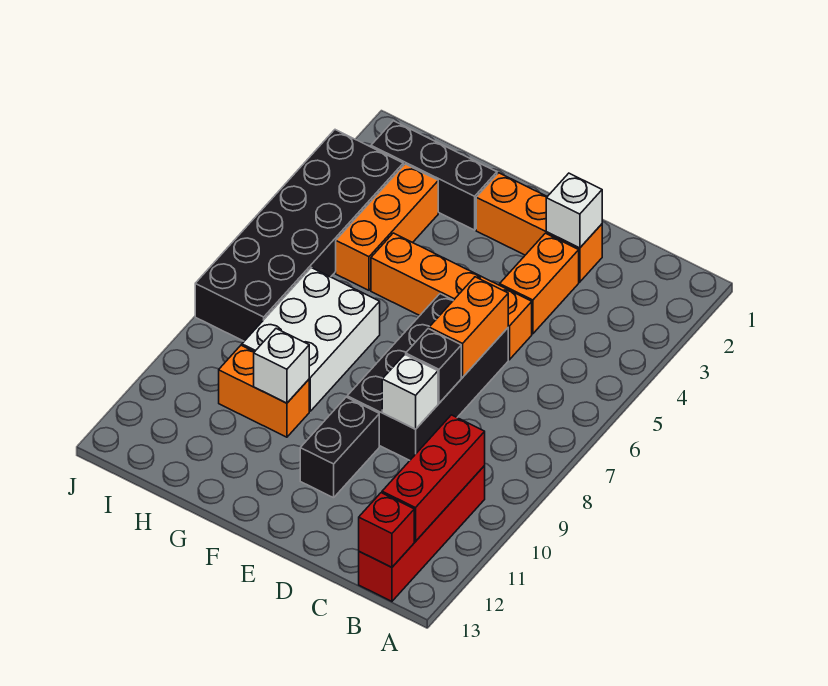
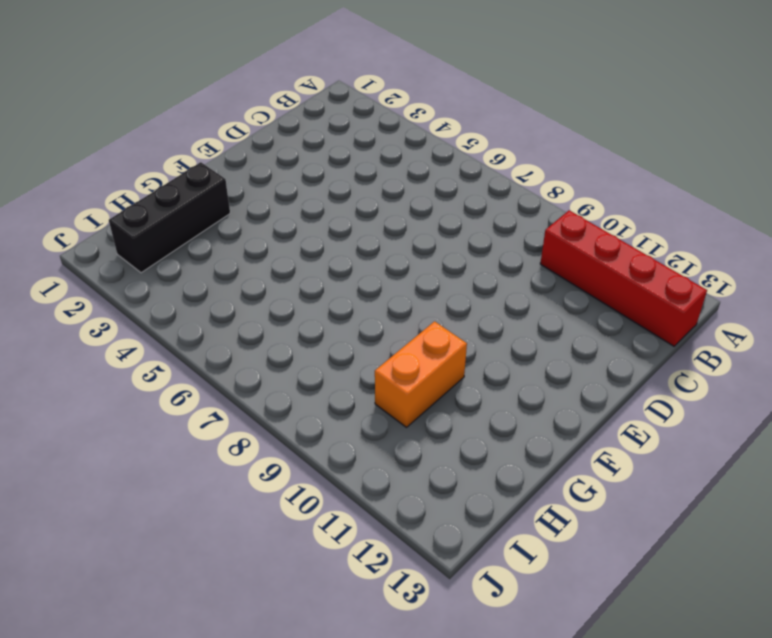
none -> orange brick D2:F2 level 1
none -> orange brick D3:D4 level 1
none -> orange brick D5:G5 level 1

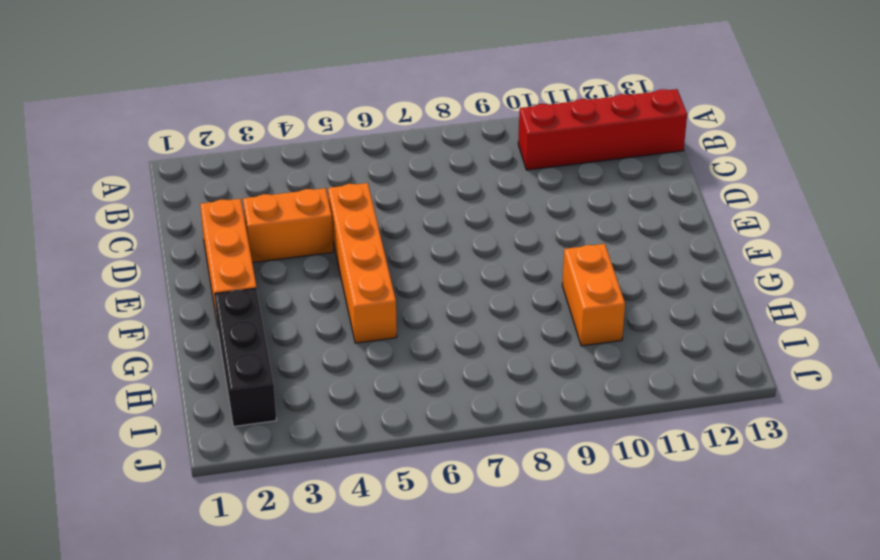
none -> black brick D6:E9 level 1
none -> black brick E10:E11 level 1
none -> white brick G7:H9 level 1

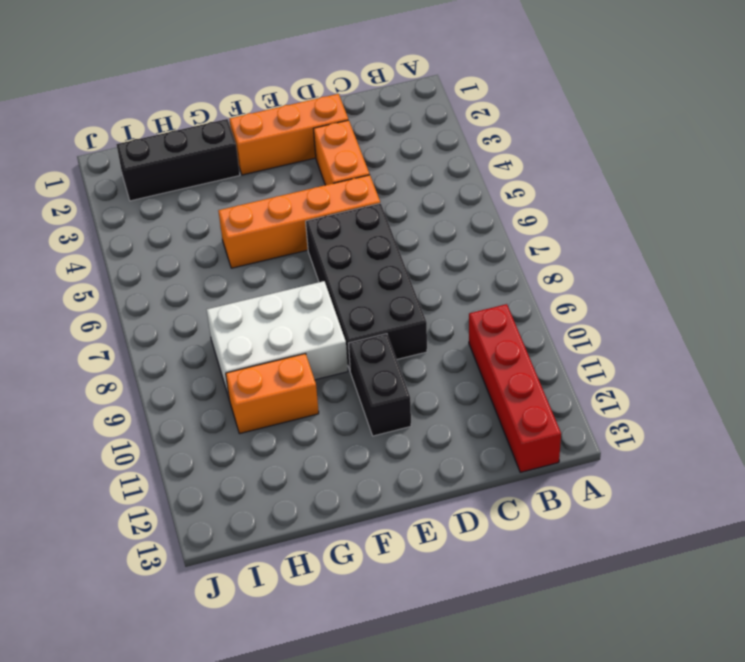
white brick F8:H9 level 1 -> white brick G7:H9 level 1
none -> orange brick H3:H5 level 1
none -> black brick I3:J8 level 1
none -> red brick B10:B12 level 2

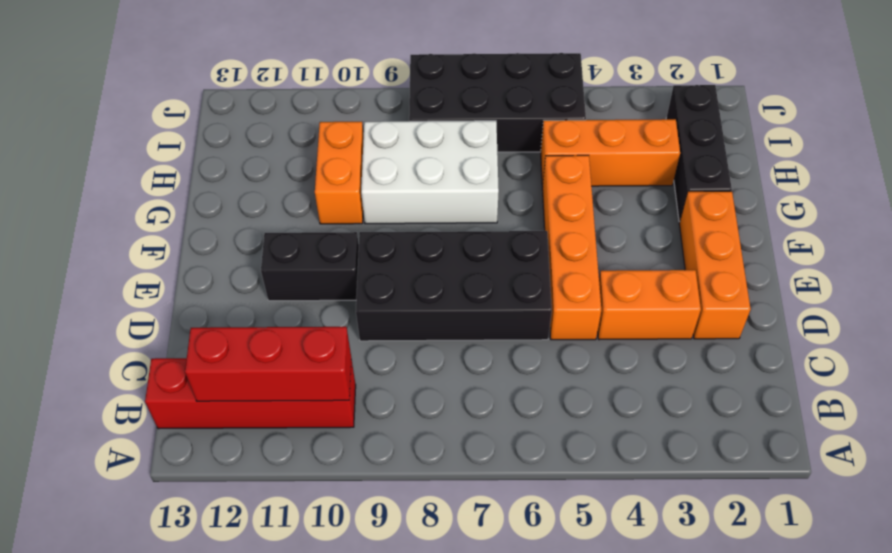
black brick I5:J8 level 1 -> black brick I3:J8 level 1
none -> red brick B13 level 2
none -> white brick D2 level 2
none -> orange brick D6:D7 level 2

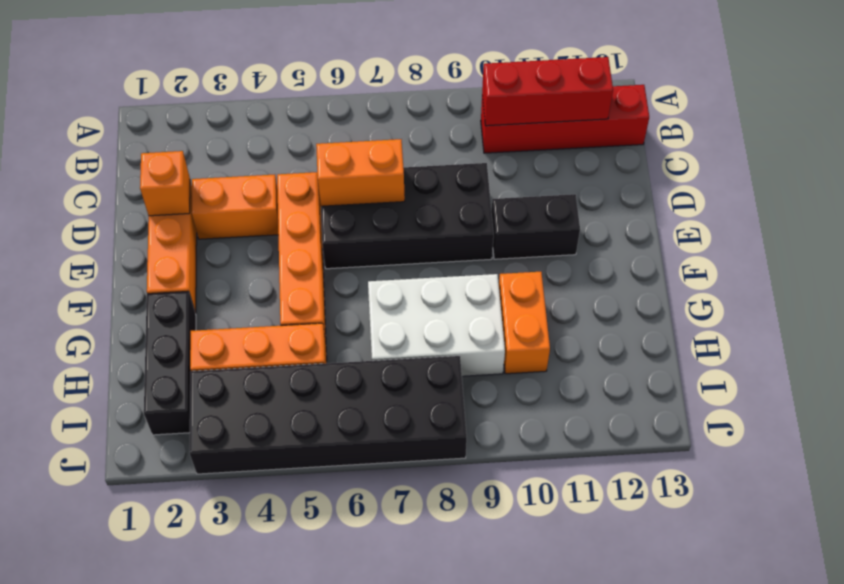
orange brick D2 level 2 -> white brick D2 level 2
none -> red brick B13 level 2
none -> black brick D8 level 2
none -> white brick D9 level 2

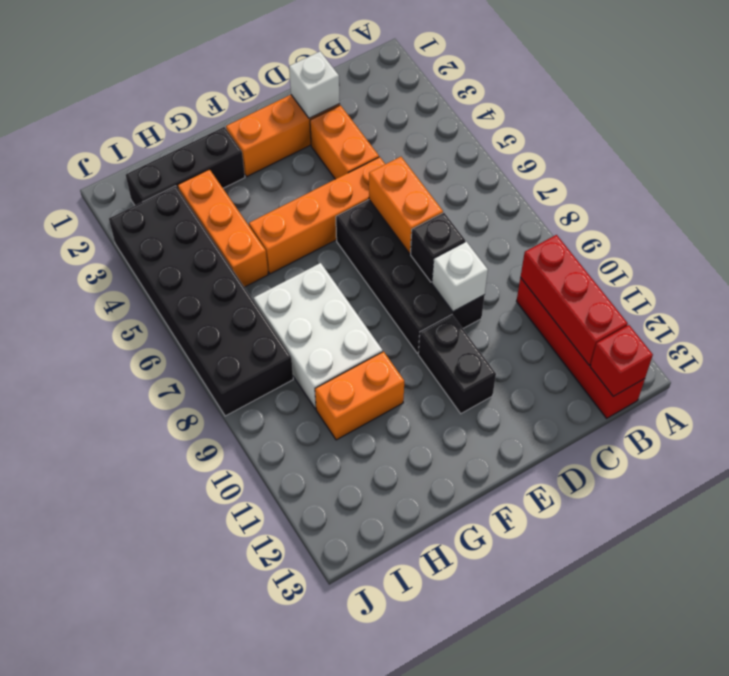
none -> white brick G10 level 2

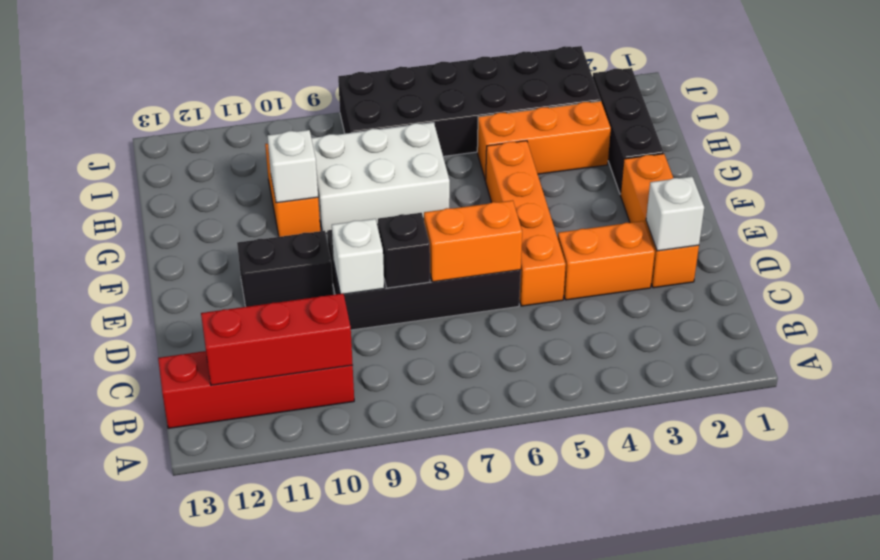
none -> red brick B13 level 2

